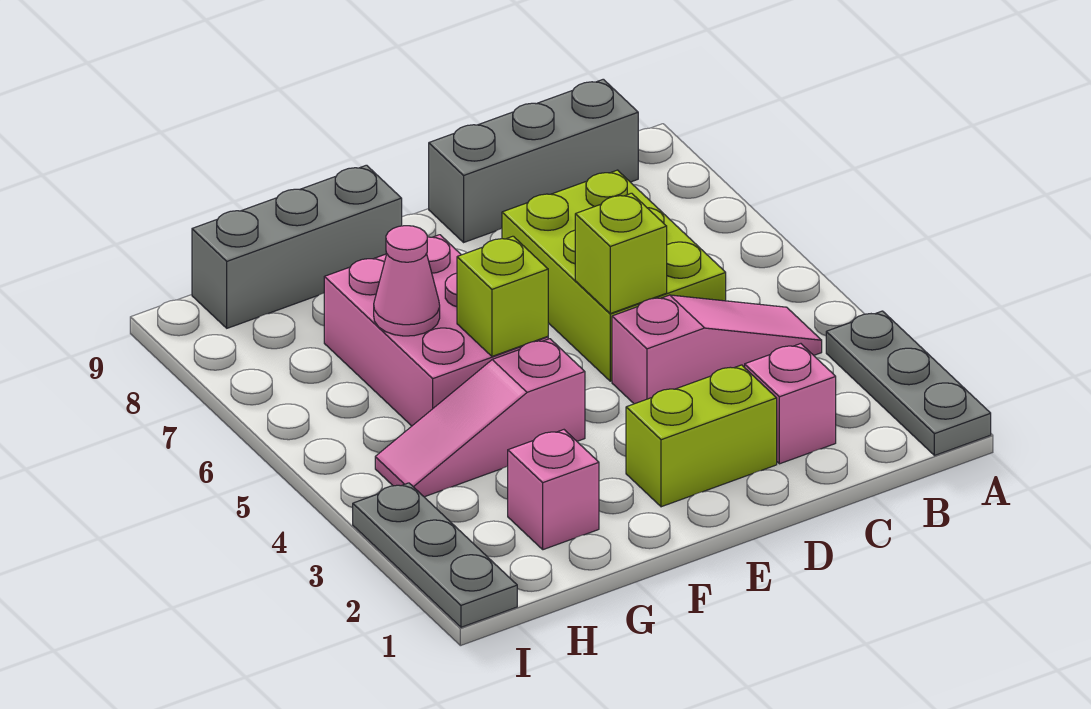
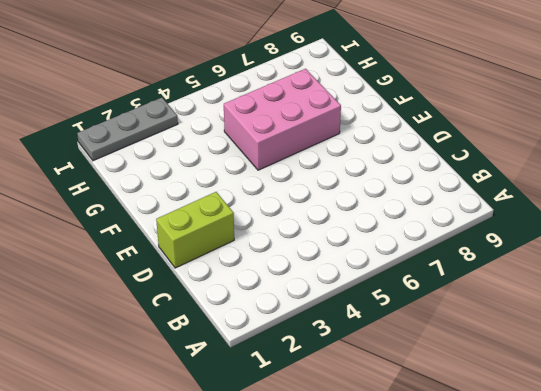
lime brick D1:D2 level 1 -> lime brick D2:E2 level 1
none -> grey plate A1:A3 level 1
none -> pink slope B4:D4 level 1 top D
none -> grey brick B9:D9 level 1

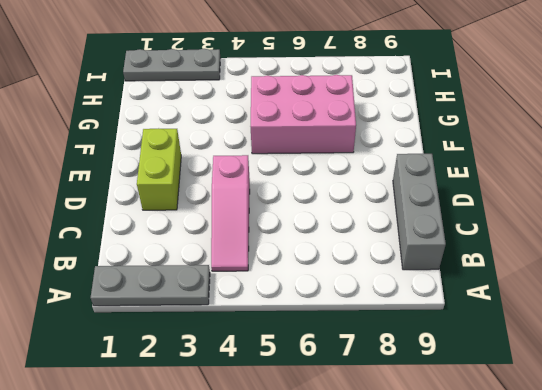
none -> pink brick C2 level 1
none -> lime brick C5:D7 level 1
none -> pink slope F4:H4 level 1 top F

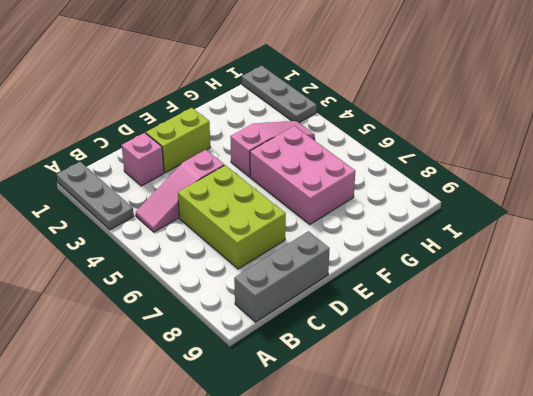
none -> grey brick F9:H9 level 1
none -> pink brick G2 level 1
none -> lime brick D5 level 2

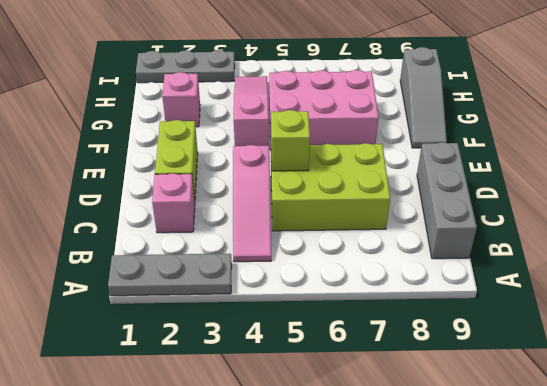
grey slope F9:H9 level 1 top H -> grey brick F9:H9 level 1
none -> lime brick F5 level 2
none -> pink cone G6 level 2

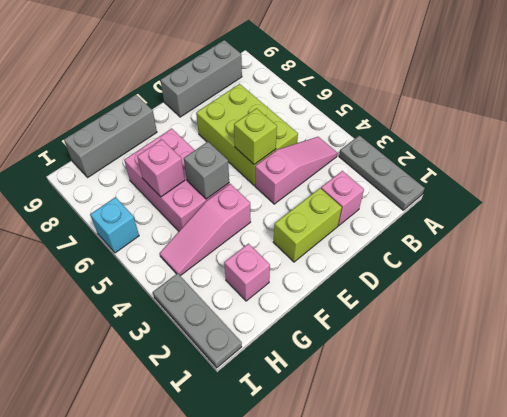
grey brick F5 level 2 -> lime brick F5 level 2
pink brick G6 level 2 -> pink cone G6 level 2
cyan brick I6 level 1 -> none

